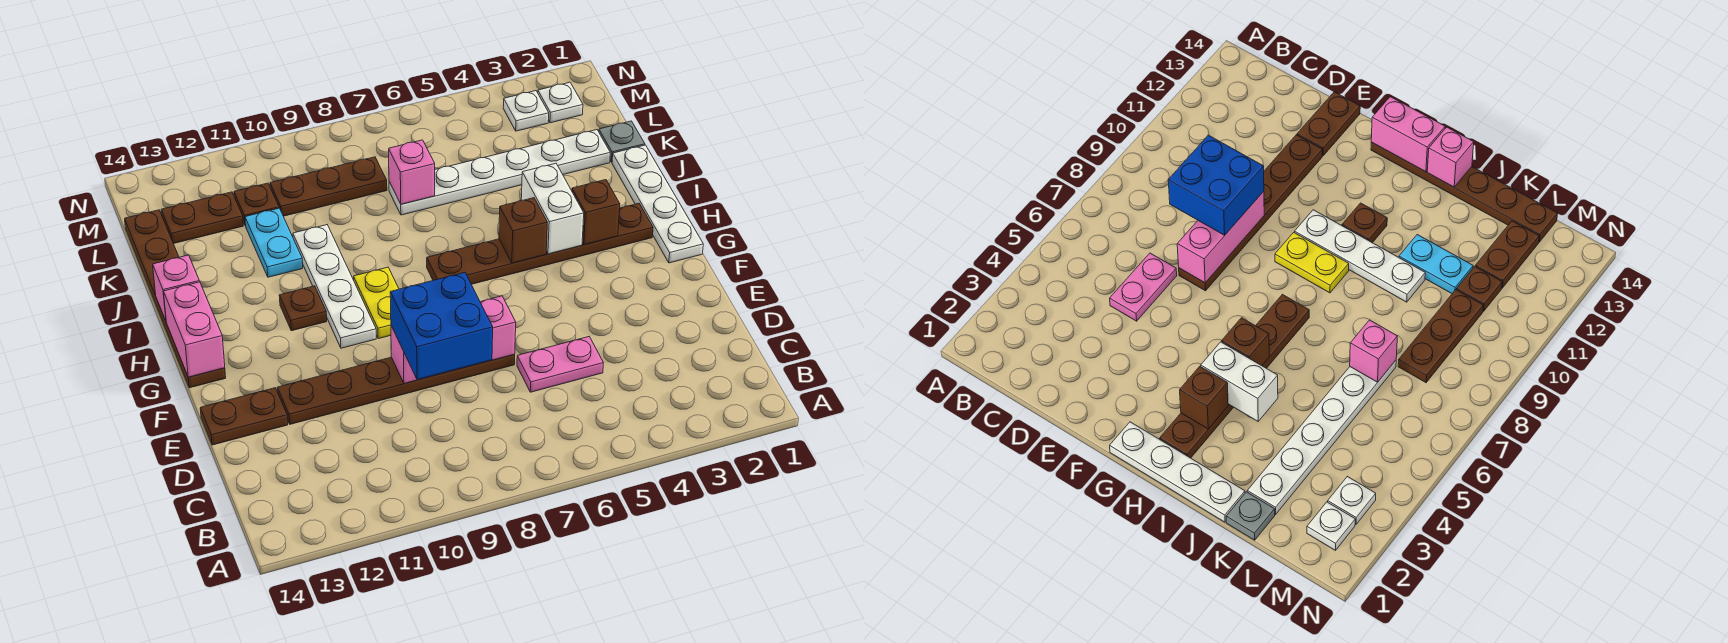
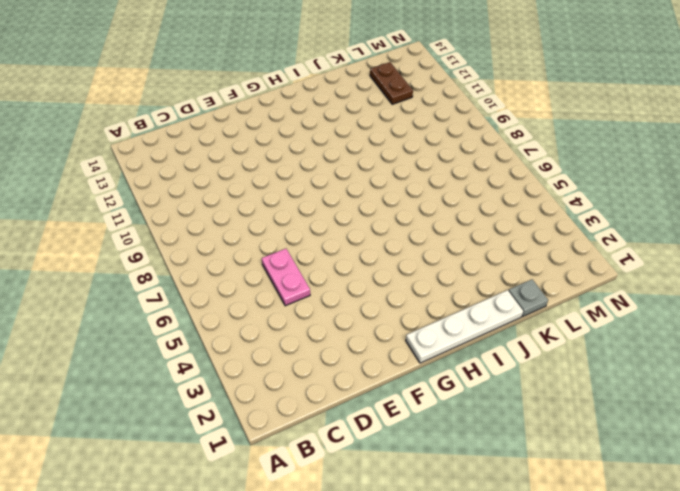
none -> brown plate E7:E12 level 1
none -> brown plate E13:E14 level 1
none -> yellow plate G9:H9 level 1

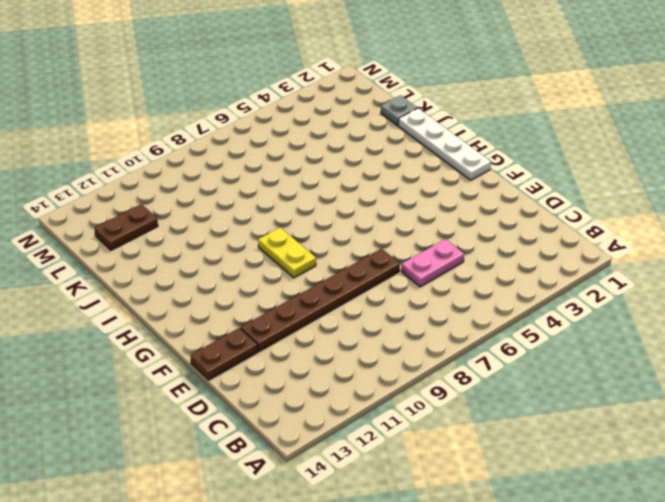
none -> white plate G10:J10 level 1
none -> brown plate G14:L14 level 1
none -> brown plate H2:H7 level 1

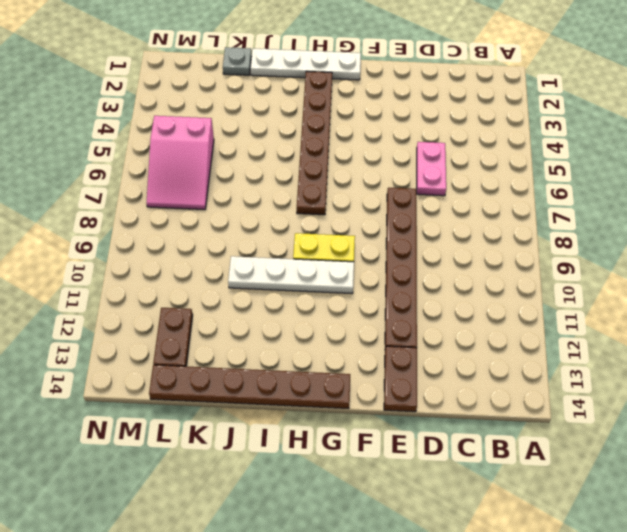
pink slope L5:M7 level 1 top 5 -> none
none -> brown plate H11 level 1
none -> cyan plate J11:K11 level 1
none -> white plate K2:K7 level 1

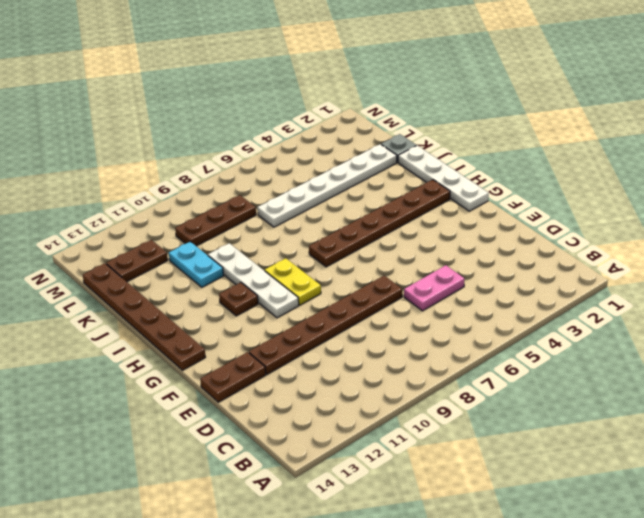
none -> brown plate L11 level 1
none -> white plate M2 level 1
none -> white plate M3 level 1

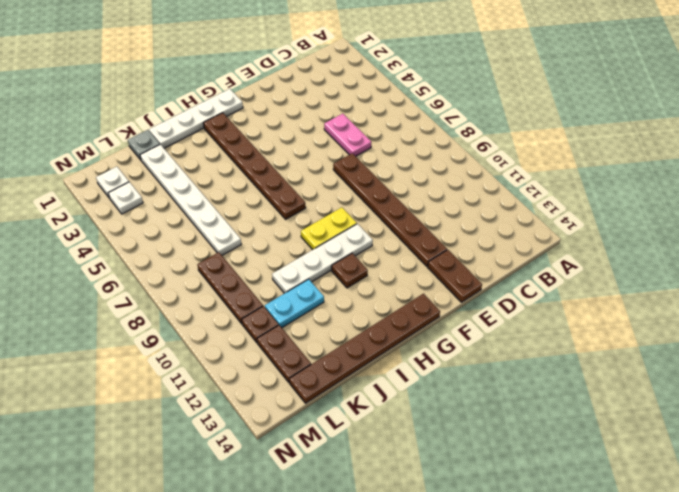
none -> pink brick E7:E9 level 2
none -> pink brick G14:H14 level 2
none -> brown brick H3 level 2

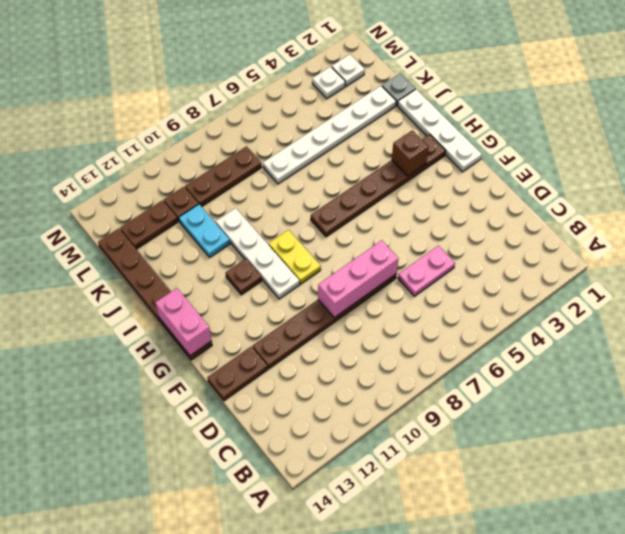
none -> white brick H4:I4 level 2
none -> brown brick H5 level 2
none -> pink brick I14 level 2

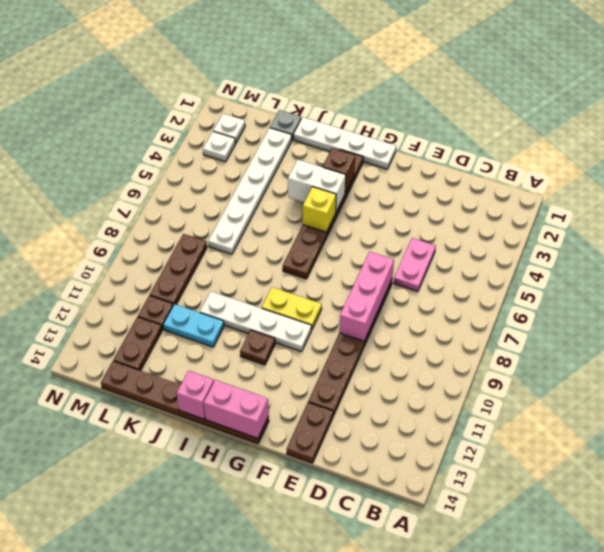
yellow brick H5 level 2 -> brown brick H5 level 2
none -> pink brick K7 level 2
none -> blue brick D8:E9 level 3

